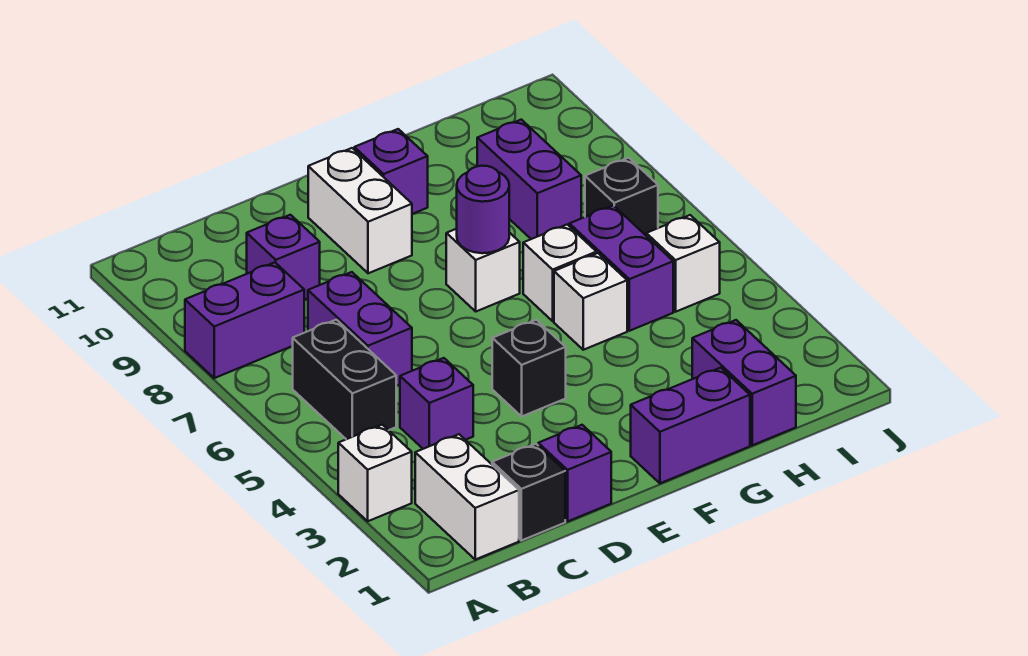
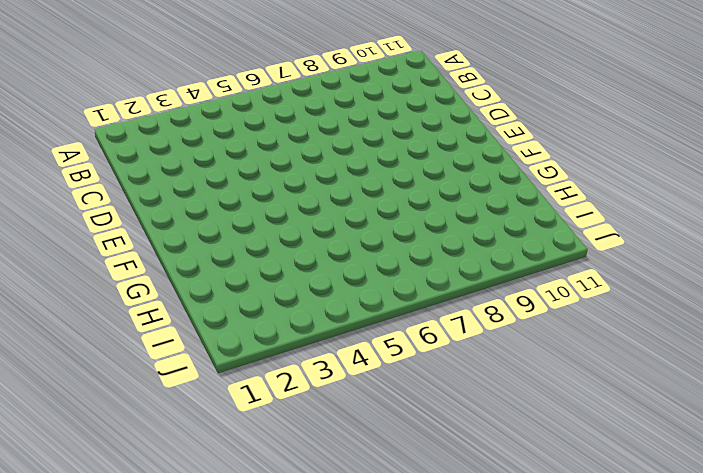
none -> white brick A3 level 1
none -> purple brick A8:B8 level 1
none -> white brick B1:B2 level 1

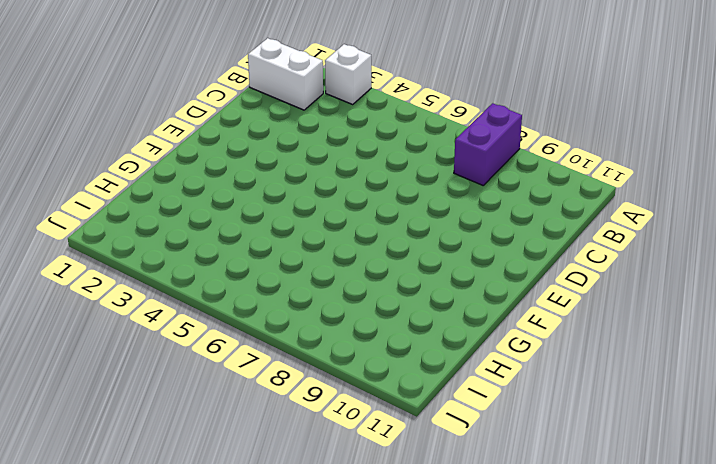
none -> black brick B5:B6 level 1
none -> black brick C1 level 1
none -> purple brick C4 level 1

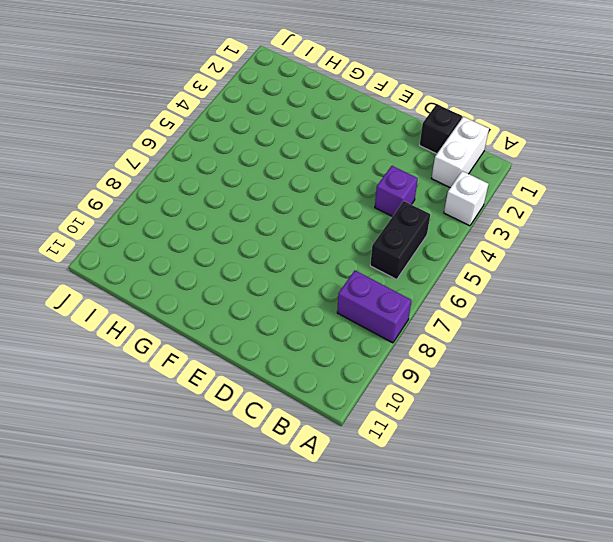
none -> purple brick C6:C7 level 1
none -> purple brick C9 level 1
none -> purple brick D1 level 1

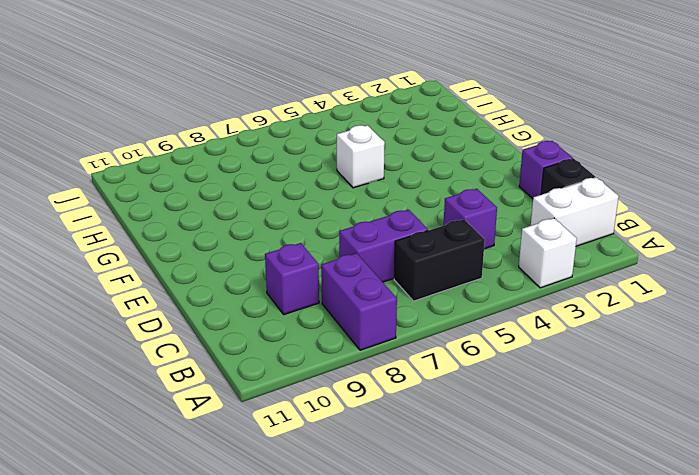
none -> black brick E4 level 1
none -> white brick E9:E10 level 1
none -> purple brick F1:G1 level 1

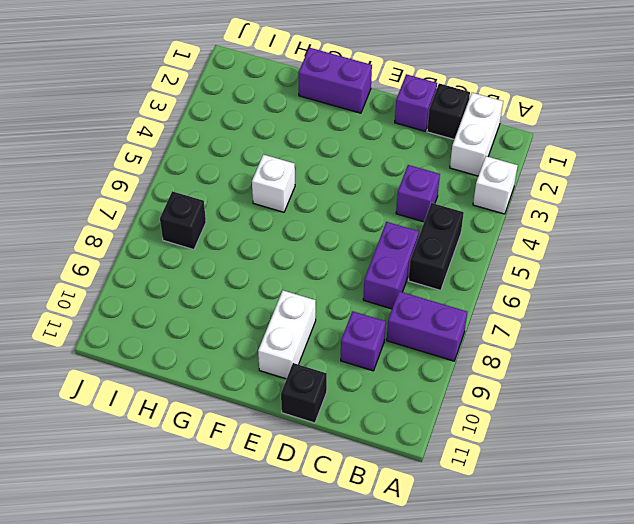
black brick D11 level 1 -> black brick E4 level 1
none -> white brick F7 level 1
none -> purple brick F10 level 1
none -> white brick G6 level 1

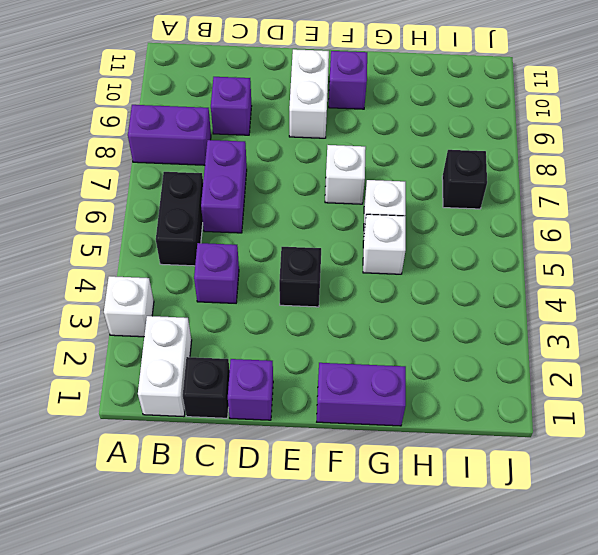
none -> purple brick H1:H2 level 1
none -> purple brick H5:H6 level 1
none -> purple brick H8:H9 level 1

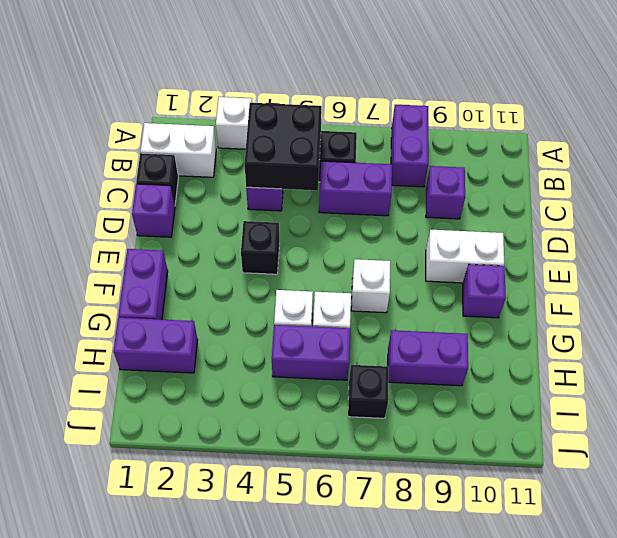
black brick B4:C5 level 2 -> none
none -> white brick I5 level 1
none -> purple round brick F7 level 2

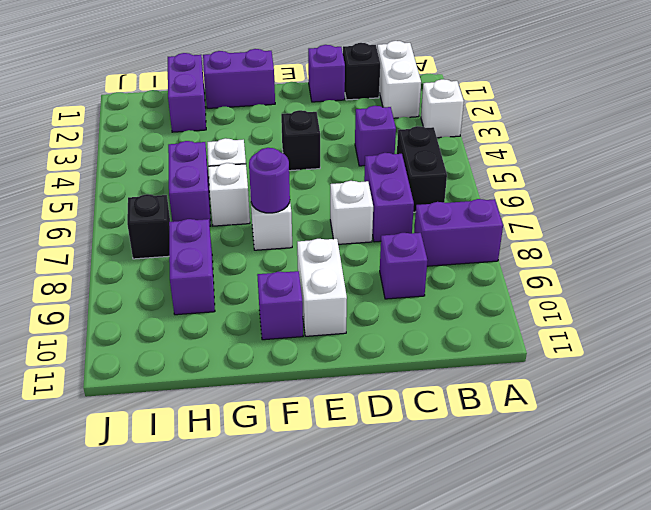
white brick D7 level 1 -> white brick I5 level 1

